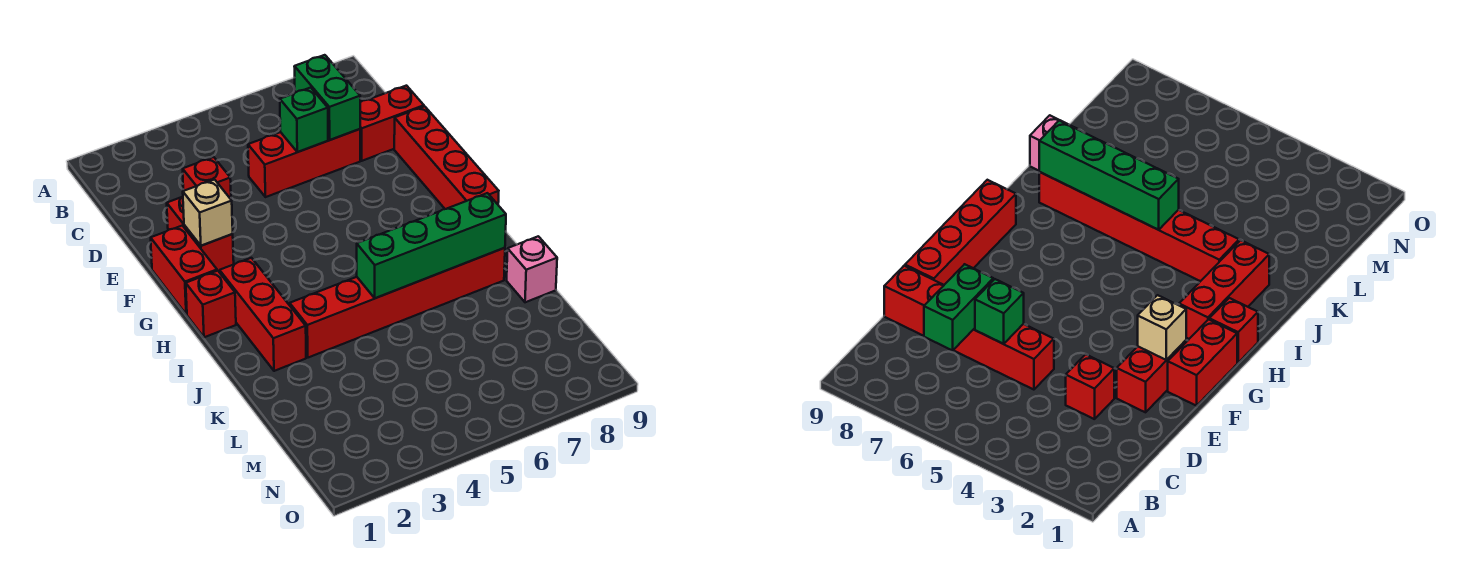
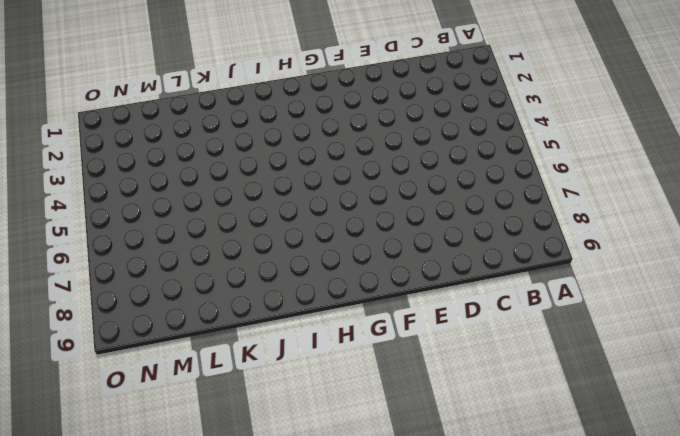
none -> red brick D3 level 1
none -> red brick D5:D7 level 1
none -> red brick D8:D9 level 1

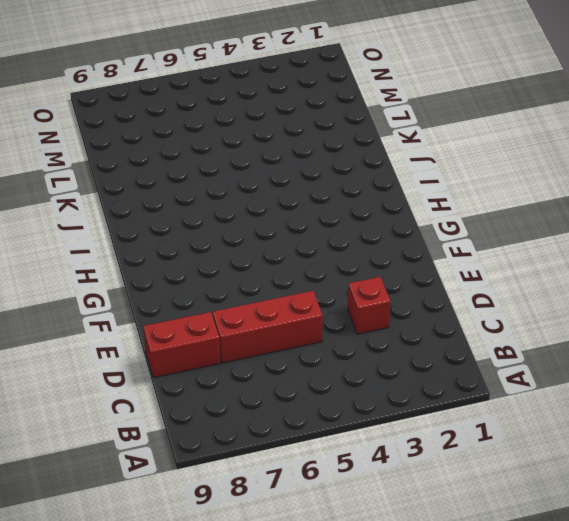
none -> red brick E2:F2 level 1
none -> red brick E9:H9 level 1
none -> red brick F1:G1 level 1

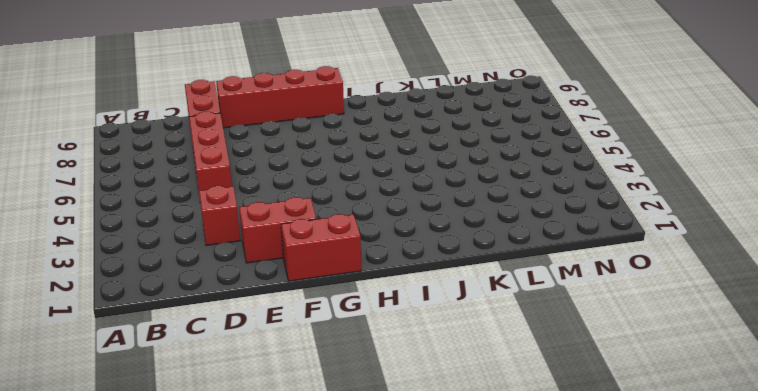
none -> red brick H1 level 1
none -> red brick H2:J2 level 1
none -> red brick J3:J8 level 1

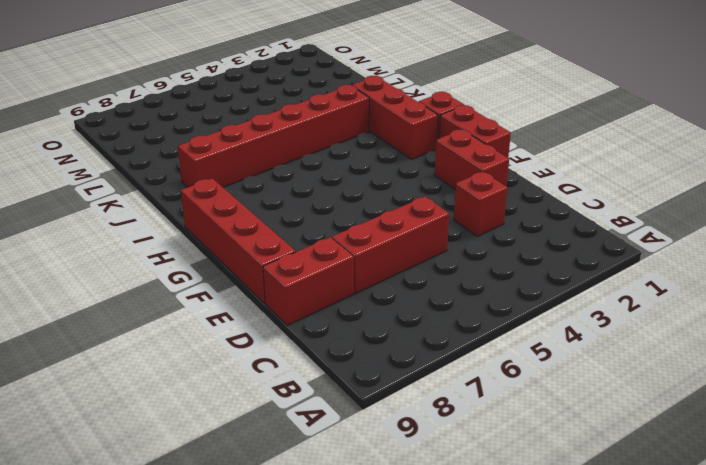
none -> pink brick K9 level 1
none -> green brick C7:D7 level 2
none -> green brick D6 level 2

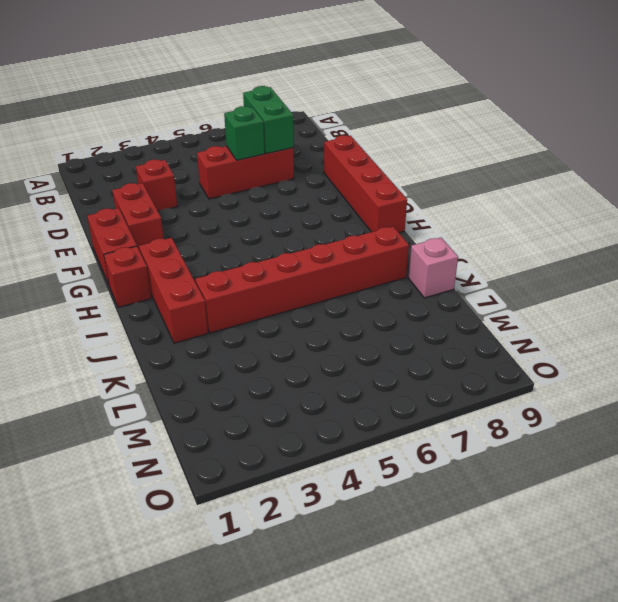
none -> red brick D8:D9 level 1
none -> tan brick F2 level 2
none -> green brick J5:J8 level 2

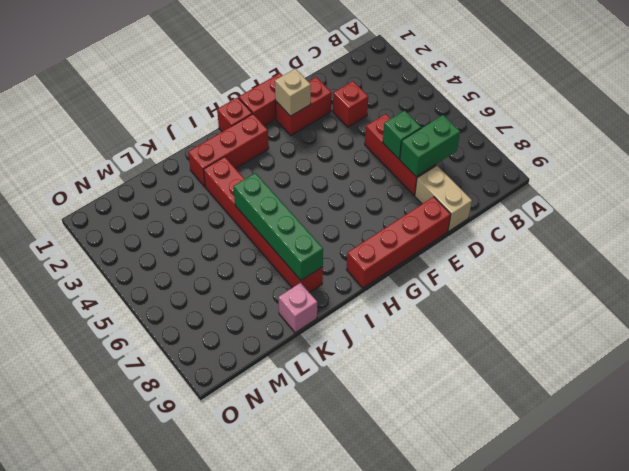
tan brick D8:D9 level 1 -> red brick D8:D9 level 1

